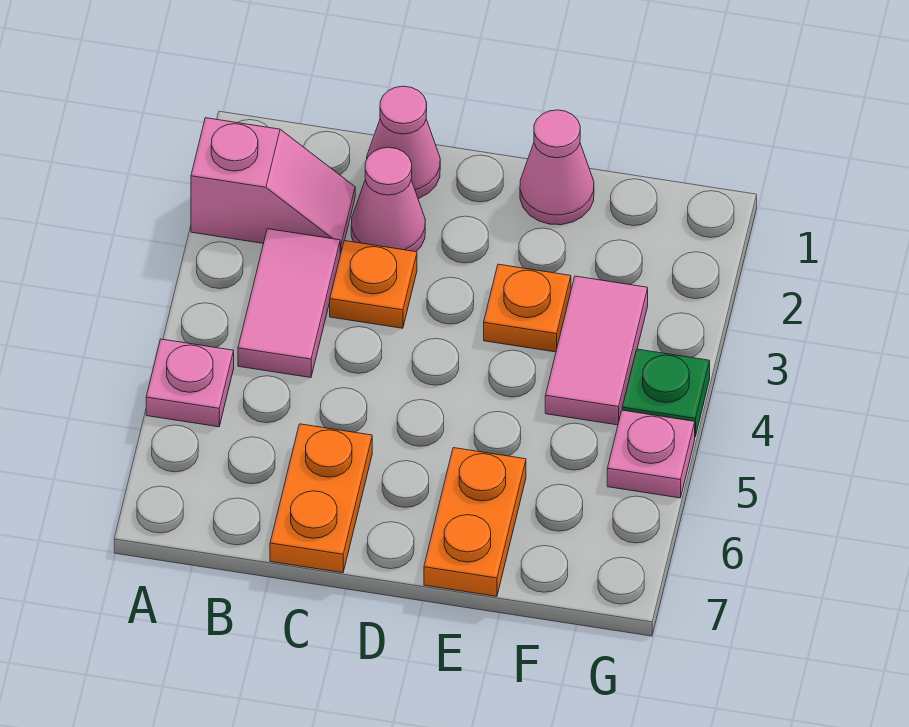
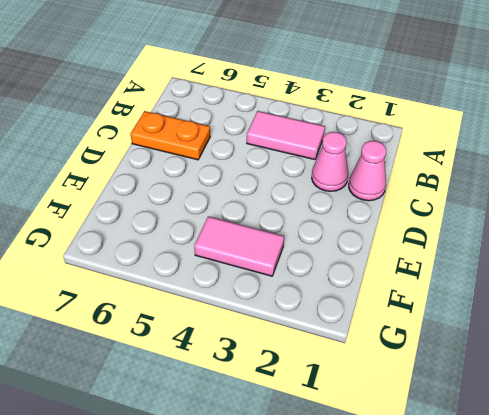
none -> pink slope A2:B2 level 1 top A
none -> pink plate A5 level 1
none -> orange plate C3 level 1

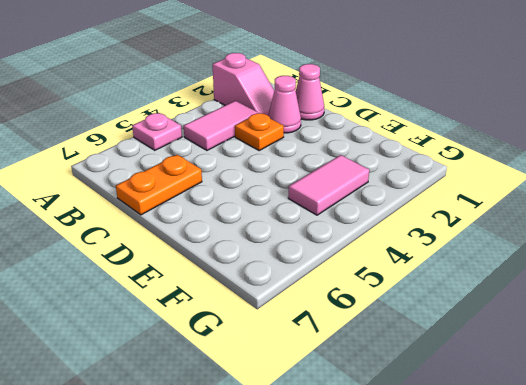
none -> pink cone E1 level 1
none -> orange plate E3 level 1
none -> orange plate E6:E7 level 1

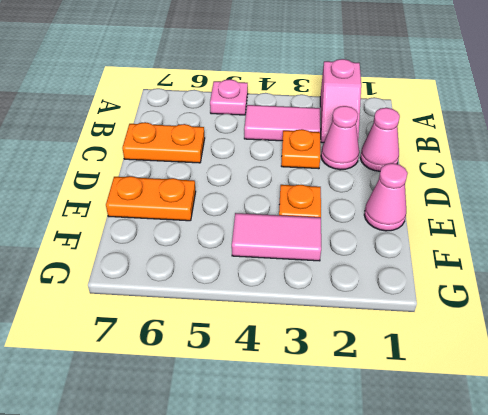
none -> green plate G4 level 1
none -> pink plate G5 level 1

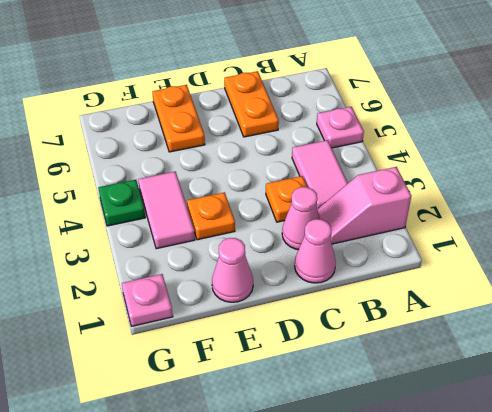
pink plate G1 level 1 -> pink plate G5 level 1

